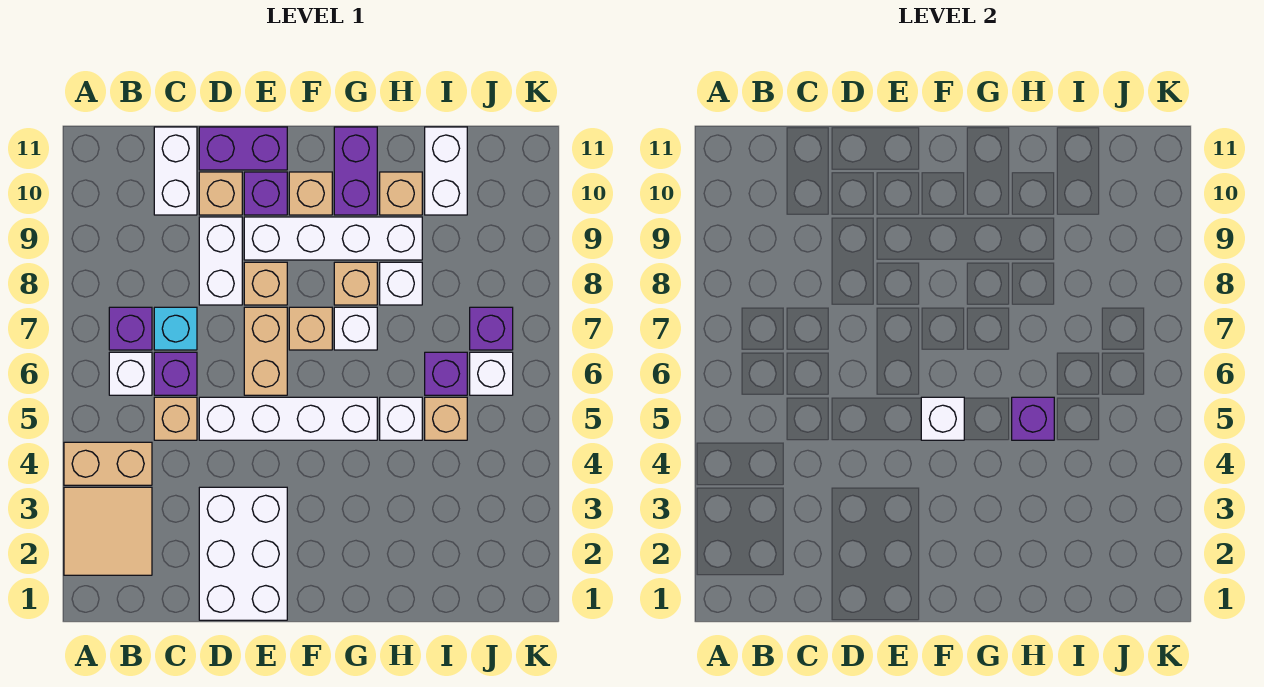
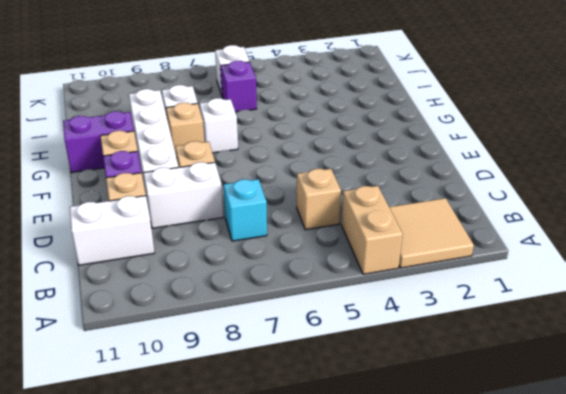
none -> white brick B6 level 1
none -> purple brick B7 level 1
none -> purple brick C6 level 1
none -> white brick D1:E3 level 1

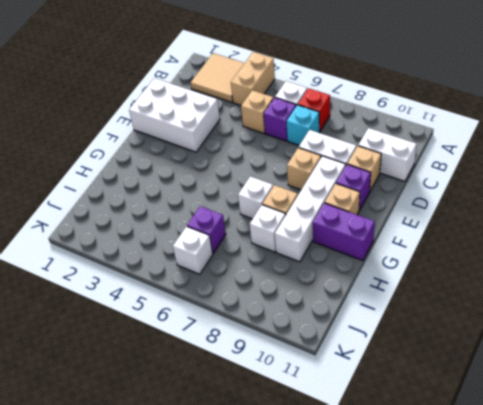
red brick B7 level 1 -> purple brick B7 level 1
none -> white brick D5:G5 level 1
none -> purple brick D11:E11 level 1
none -> tan brick E6:E7 level 1
none -> tan brick F7 level 1

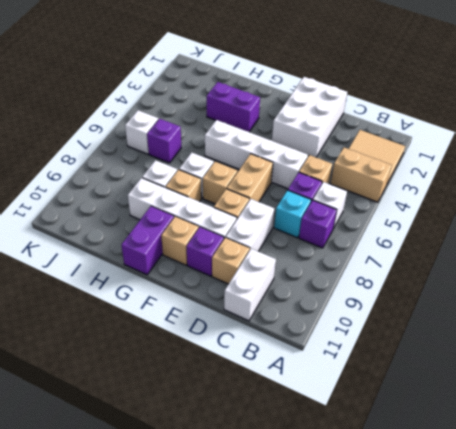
purple brick G3:H3 level 1 -> purple brick D11:E11 level 1
none -> white brick H5 level 1
none -> tan brick H10 level 1
none -> tan brick I5 level 1
none -> white brick I10:I11 level 1

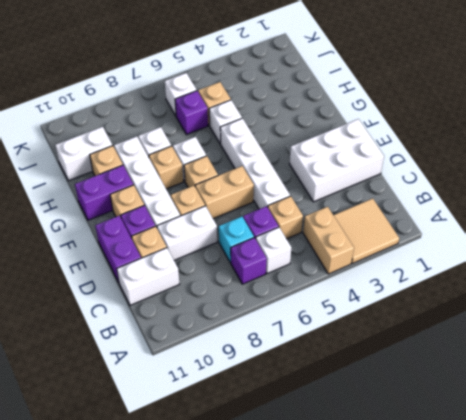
none -> purple brick J7 level 1
none -> white brick F5 level 2
none -> purple brick H5 level 2

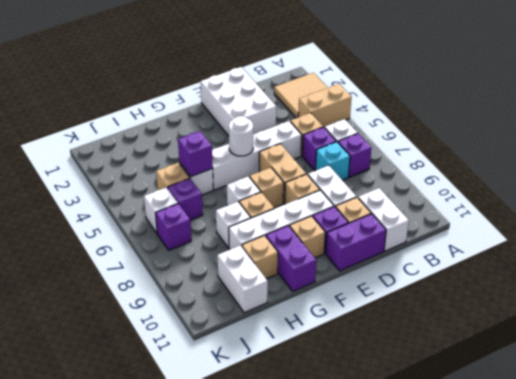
white round brick F5 level 2 -> white brick F5 level 2

